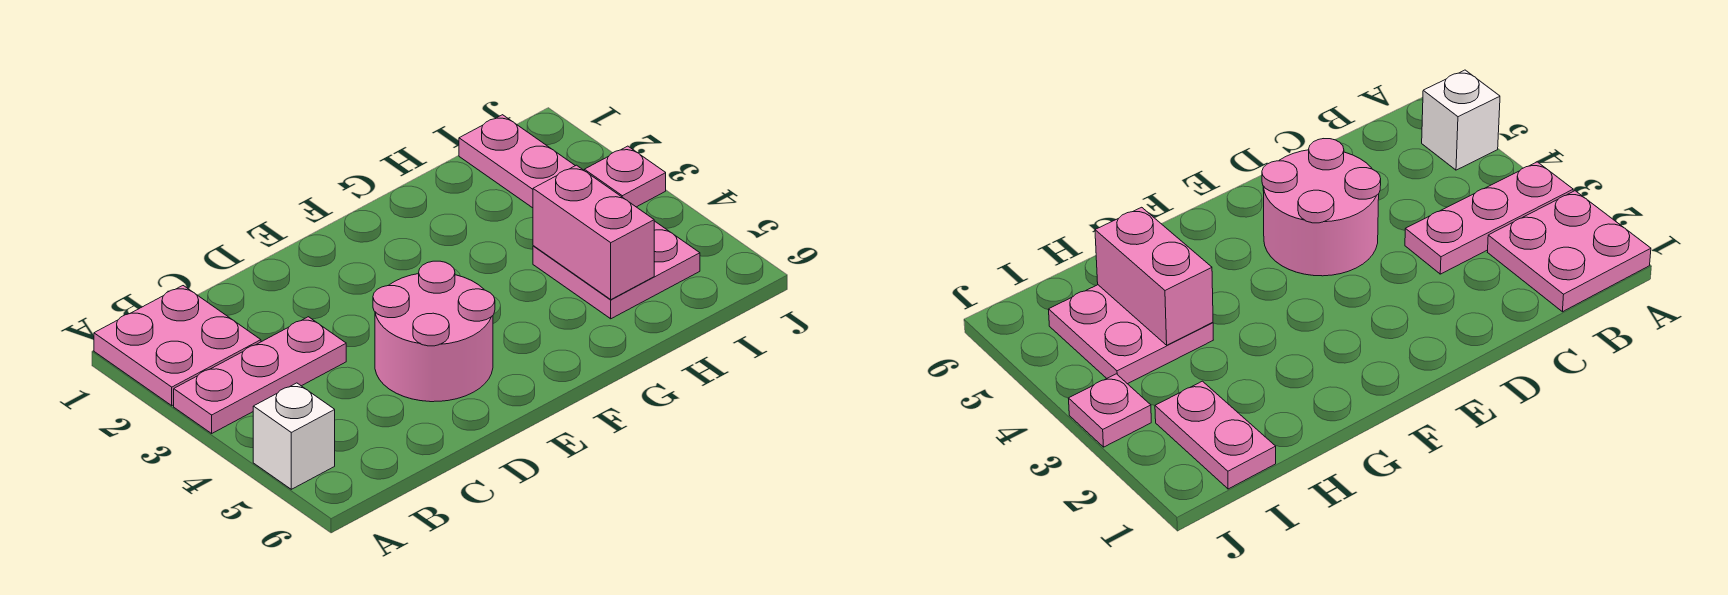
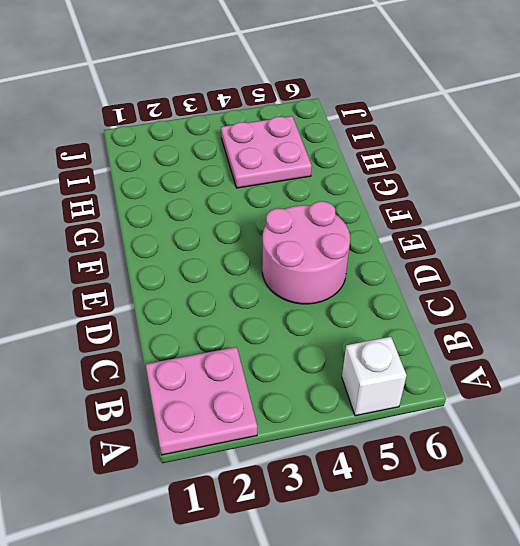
none -> pink plate A3:C3 level 1
none -> pink plate I1:I2 level 1

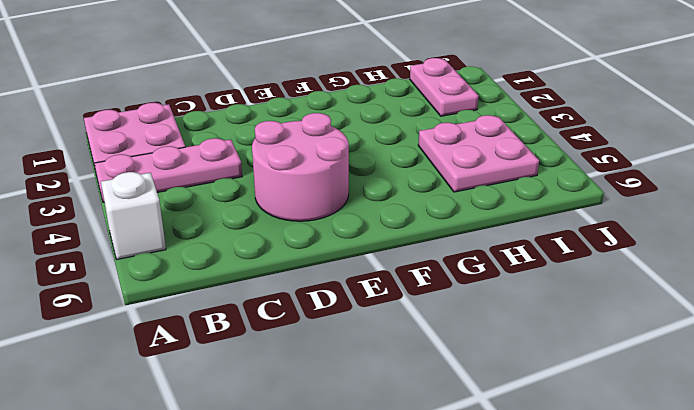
none -> pink plate J3 level 1
none -> pink brick H4:H5 level 2

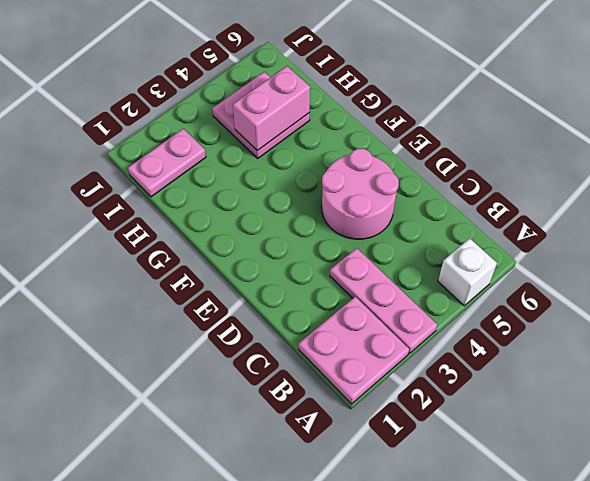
none -> pink plate J3 level 1

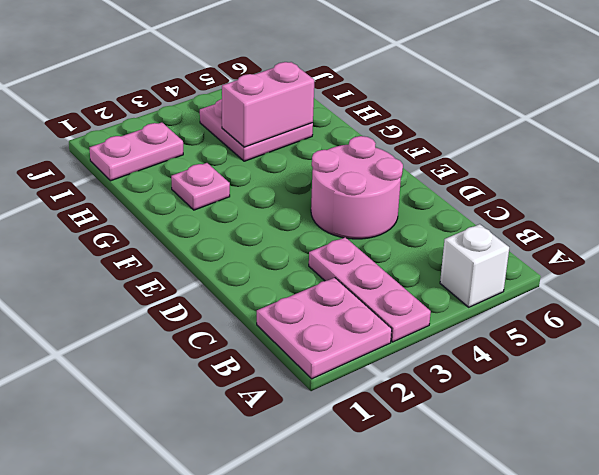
pink plate G2 level 1 -> pink plate J3 level 1

